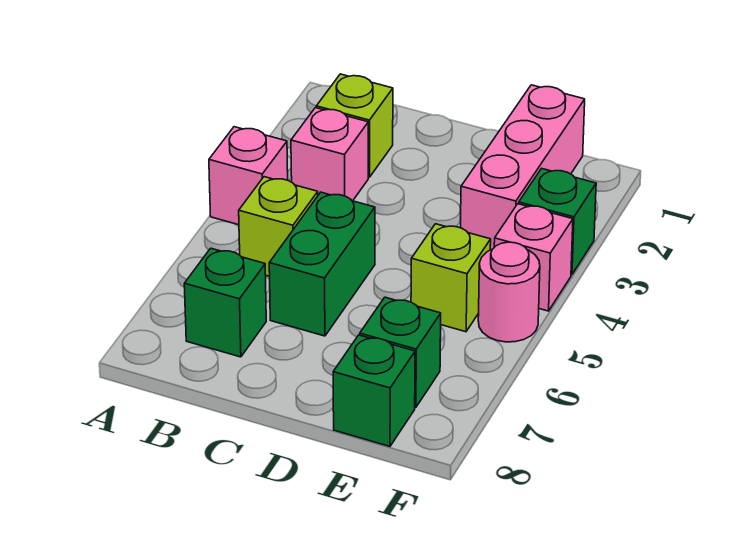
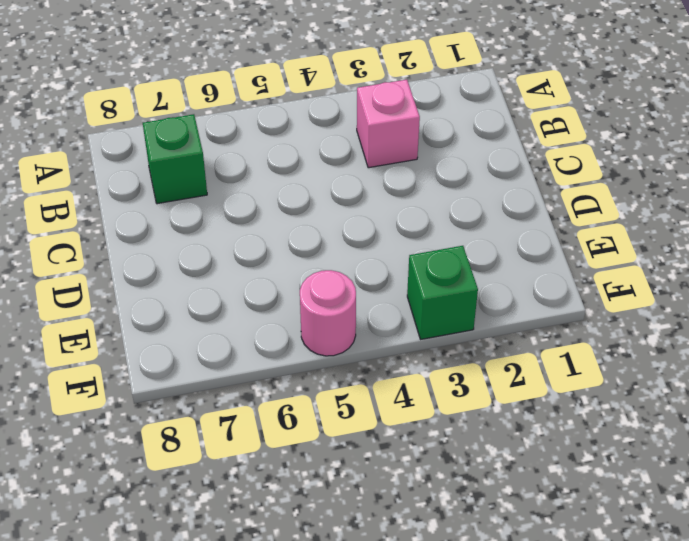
none -> pink brick A4 level 1
none -> lime brick B2 level 1
none -> lime brick B5 level 1

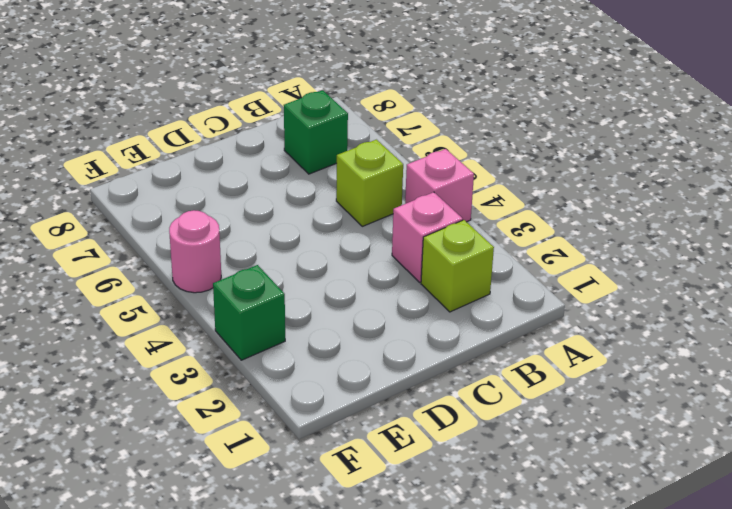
none -> green brick C5:C6 level 1
none -> pink brick E1:E3 level 1
none -> lime brick E5 level 1

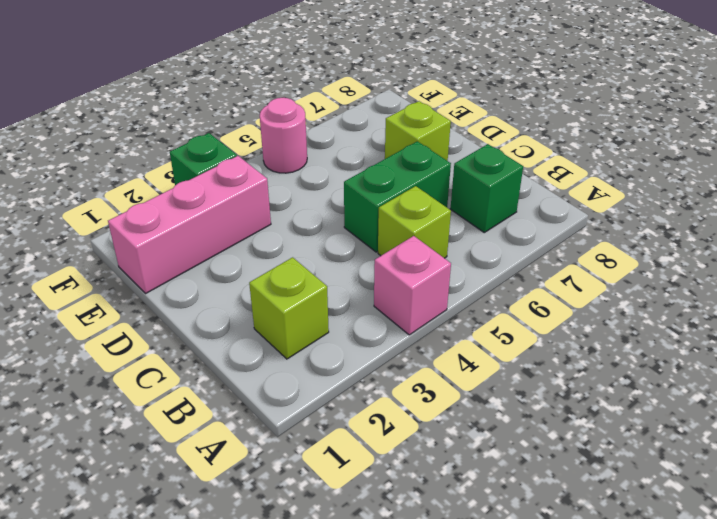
lime brick D7 level 1 -> lime brick E5 level 1
none -> pink brick B3 level 1
none -> green brick E7 level 1
none -> green brick E8 level 1

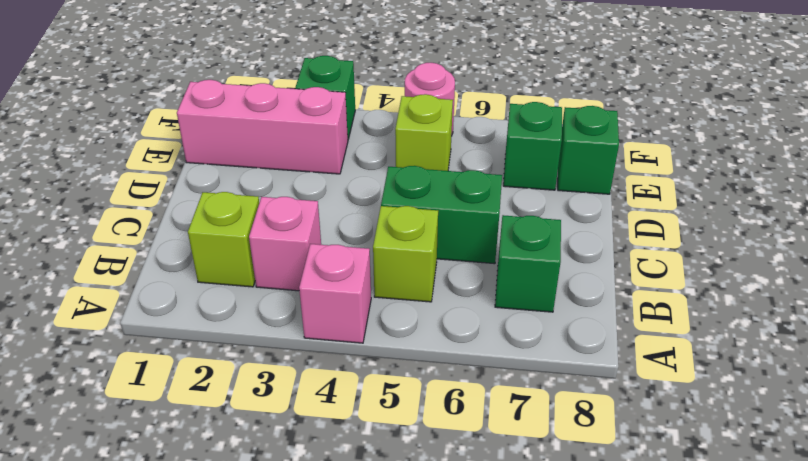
none -> pink brick F4 level 1

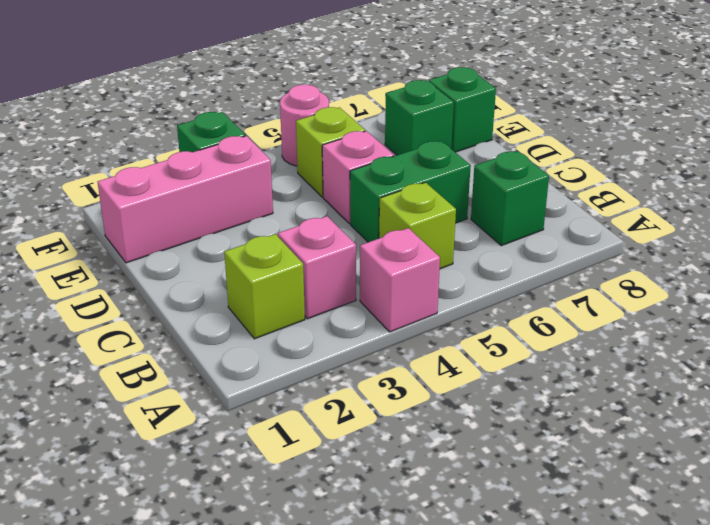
pink brick D5 level 1 -> pink brick F4 level 1

